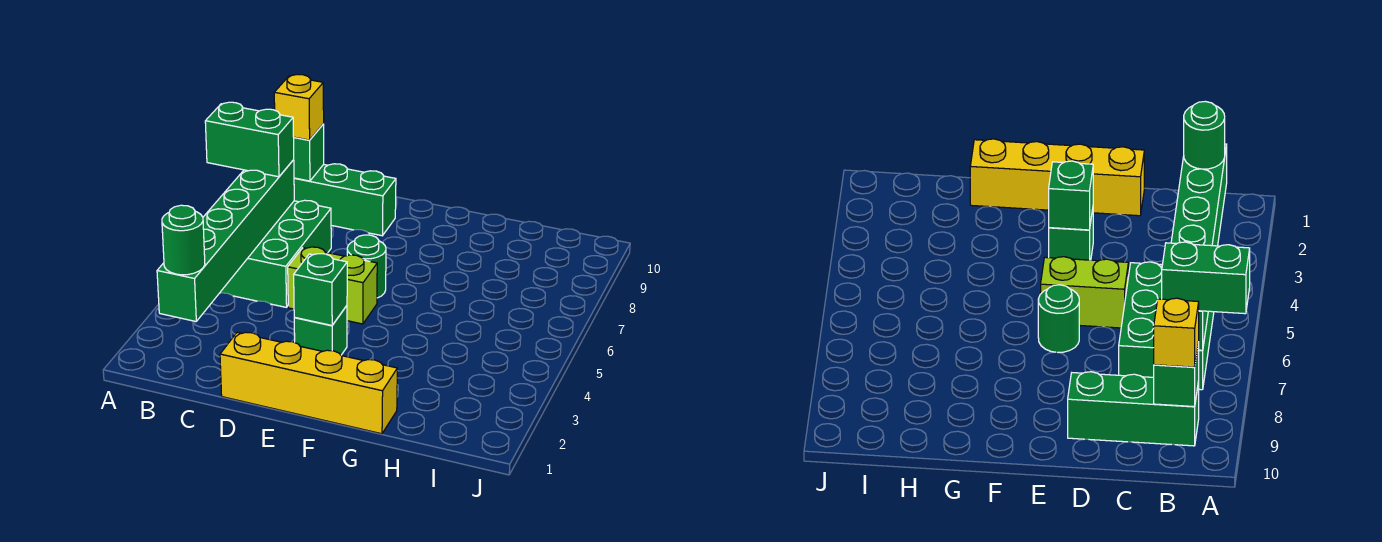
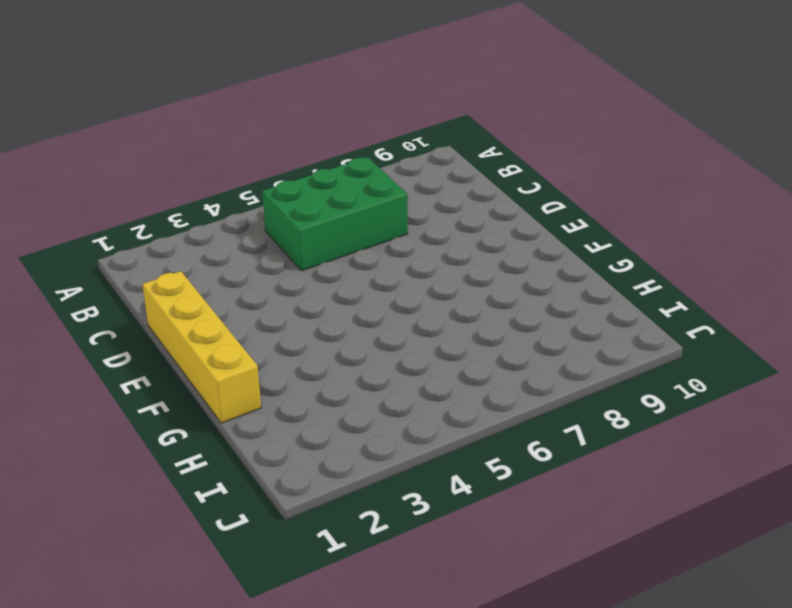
none -> green brick B9:D9 level 1
none -> lime brick D5:E5 level 1
none -> green brick E3 level 1

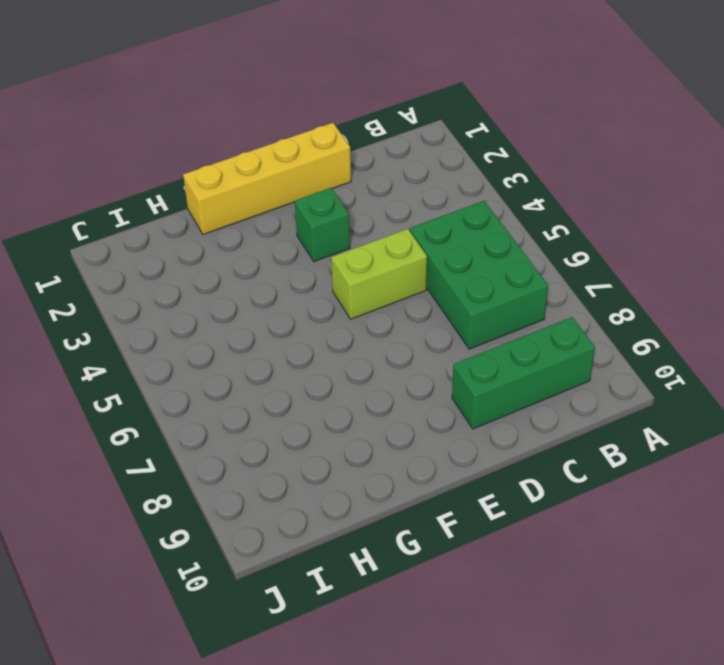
none -> green round brick E6 level 1
none -> green brick B2:B7 level 2
none -> green brick B9 level 2

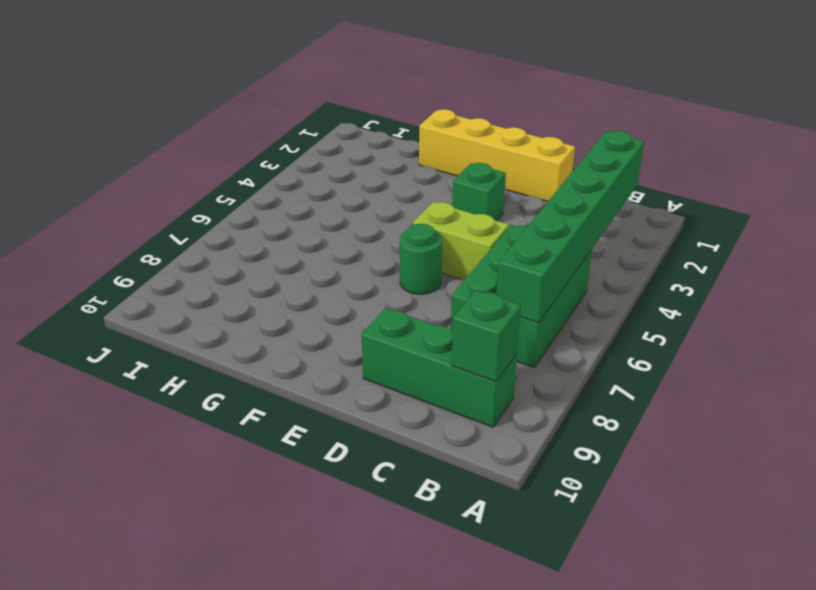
none -> green brick E3 level 2
none -> green brick A7:B7 level 3
none -> green round brick B2 level 3

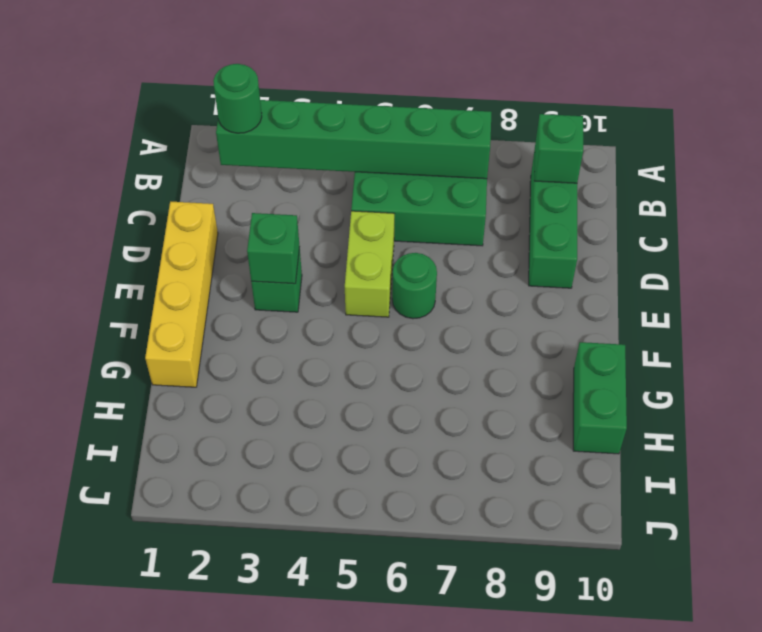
green brick G10:H10 level 1 -> green brick A7:B7 level 3
none -> yellow brick B9 level 3

